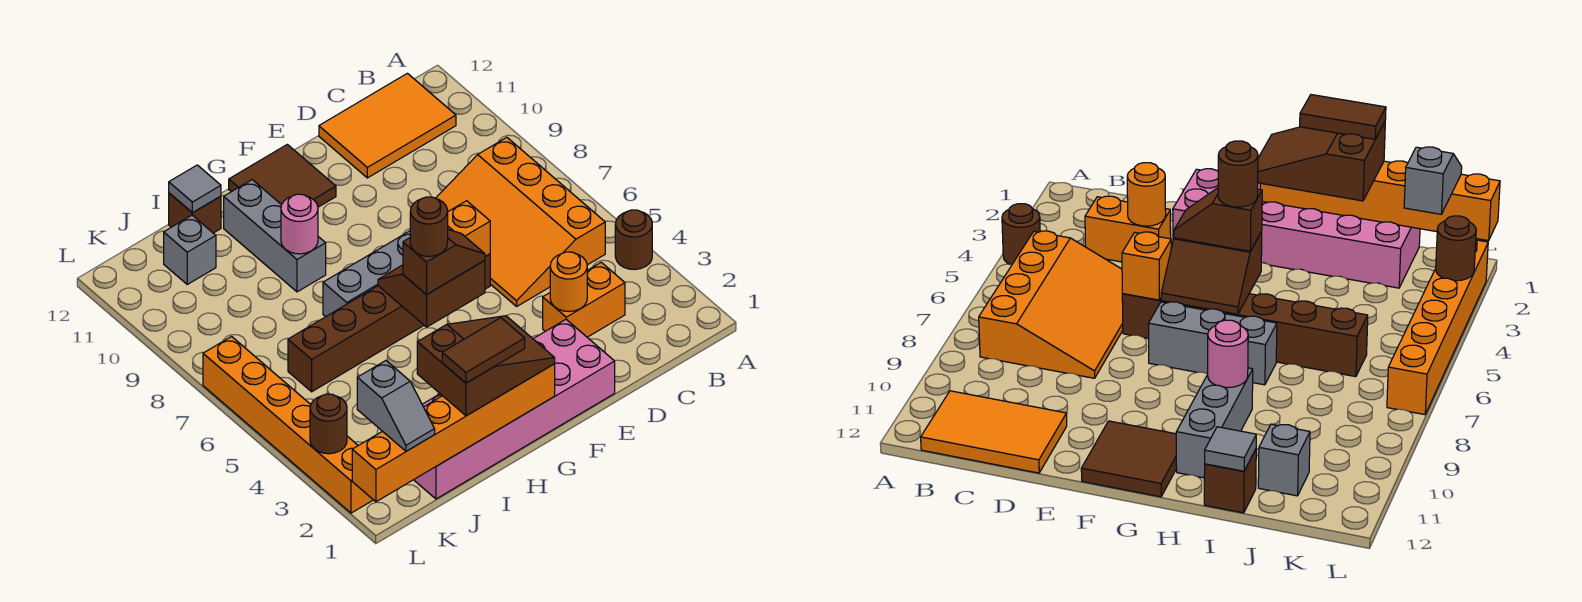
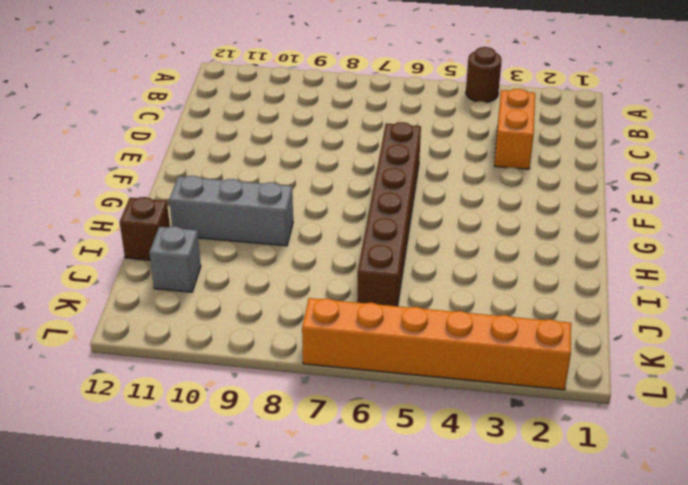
none -> orange slope B5:D8 level 1 top B
none -> orange tile B11:D12 level 1
none -> pink brick E1:J2 level 1

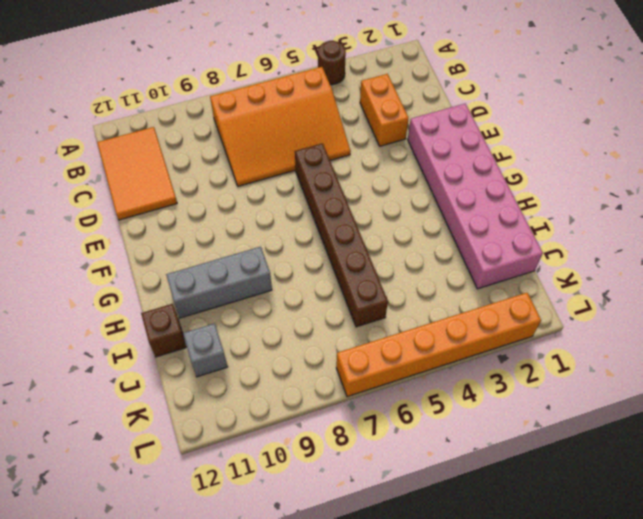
none -> grey brick F7:H7 level 1
none -> brown tile F11:G12 level 1
none -> orange round brick D3 level 2

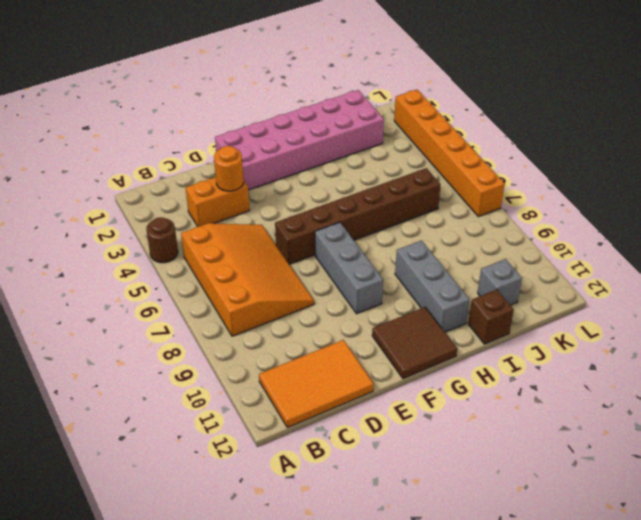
grey brick F7:F9 level 1 -> grey brick F7:H7 level 1
none -> orange brick E6 level 2
none -> brown slope F5:G6 level 2 top 5
none -> orange brick G1:L1 level 2

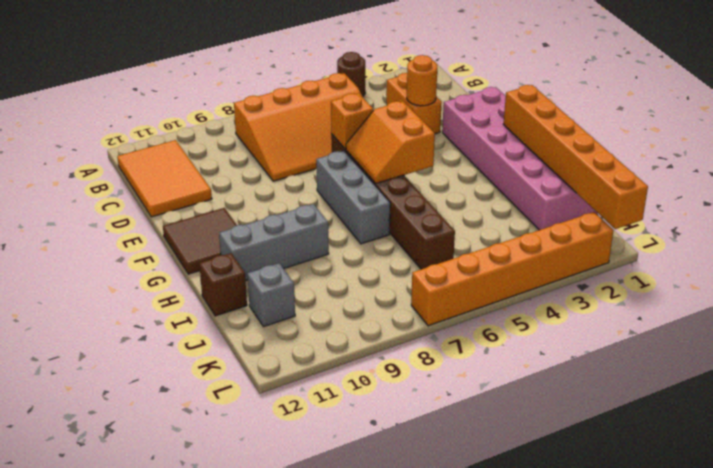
orange slope F5:G6 level 2 top 5 -> brown slope F5:G6 level 2 top 5
none -> pink round brick H9 level 2
none -> grey tile I12 level 2
none -> brown round brick L3 level 2

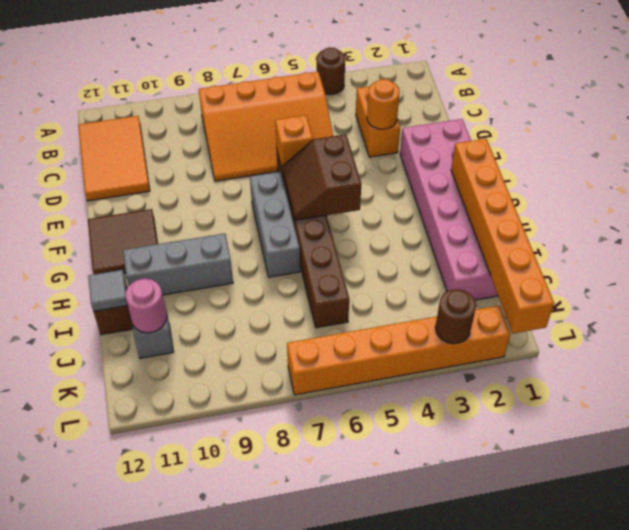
pink round brick J11 level 2 -> pink round brick H9 level 2
none -> brown slope F5:G5 level 3 top G
none -> brown slope G1:I2 level 3 top I
none -> grey slope K1:K2 level 3 top 2

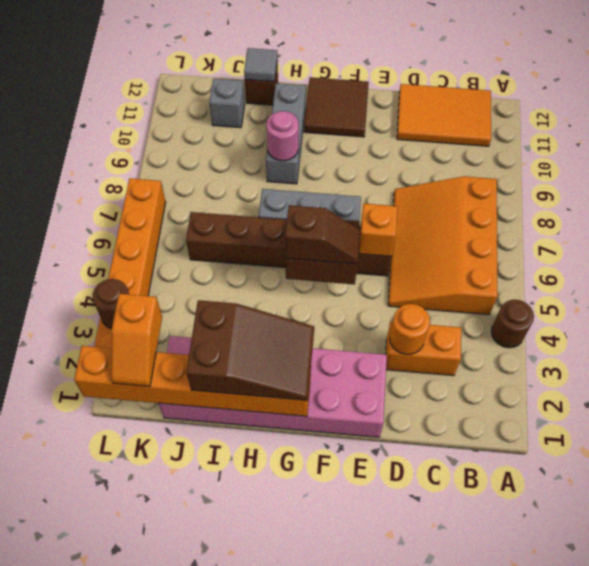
orange slope K1:K2 level 3 top 2 -> grey slope K1:K2 level 3 top 2
none -> brown round brick G5 level 4
none -> brown tile H1:I1 level 4

